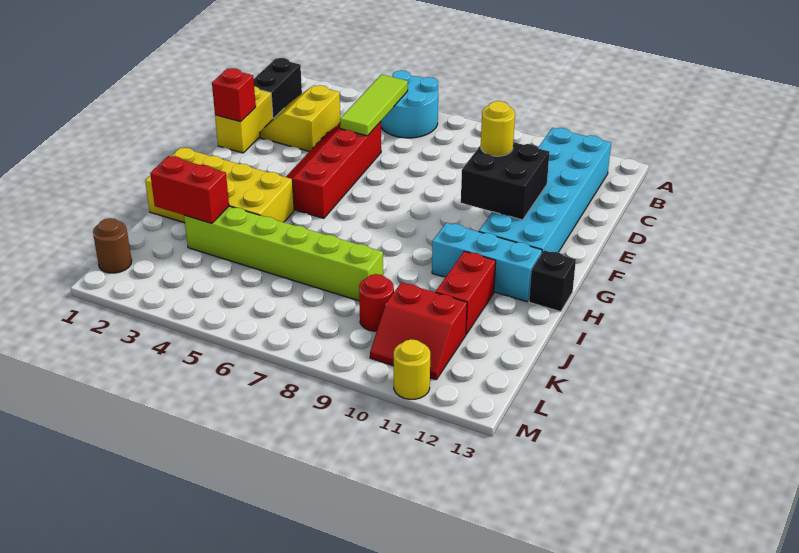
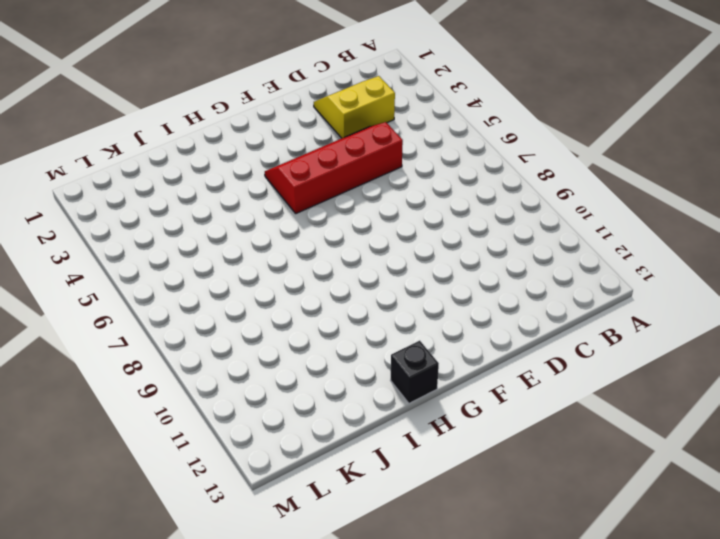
none -> cyan round brick A5:B6 level 1
none -> black brick B1:C1 level 1
none -> cyan brick B11:G12 level 1

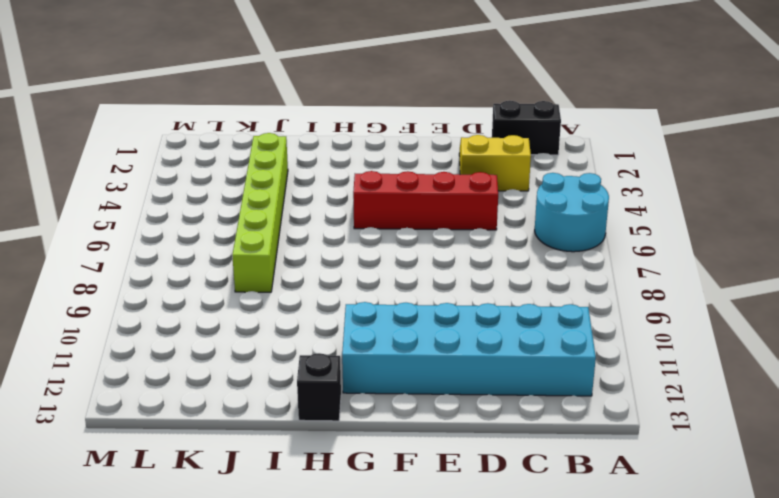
none -> yellow brick D1:E1 level 1
none -> yellow brick H1:I4 level 1
none -> cyan brick H10:H12 level 1

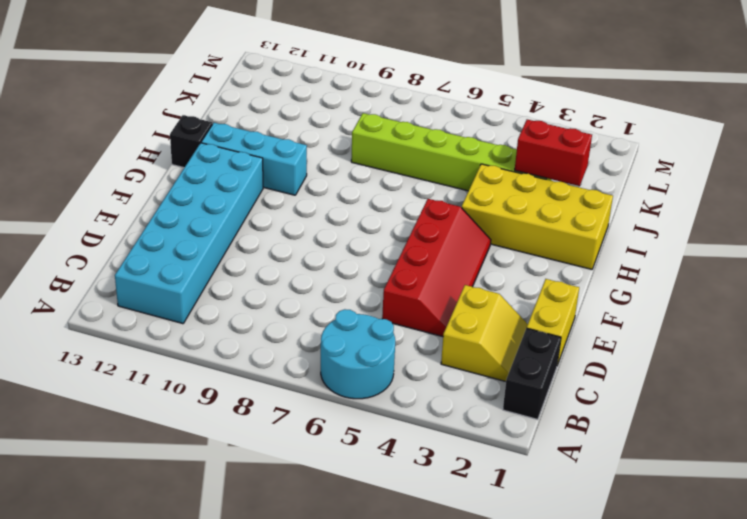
none -> red brick I11:J11 level 1
none -> red round brick K9 level 1
none -> red slope K10:L11 level 1 top K

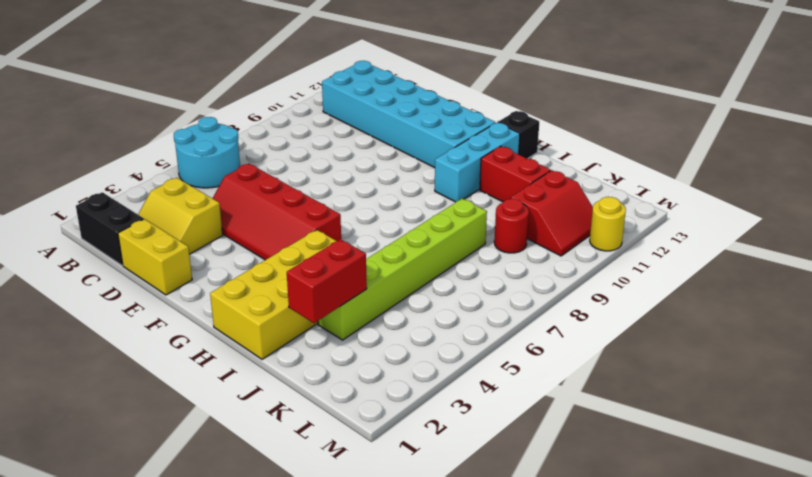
none -> brown round brick L1 level 1
none -> lime tile B5:D5 level 2
none -> red brick E1 level 2

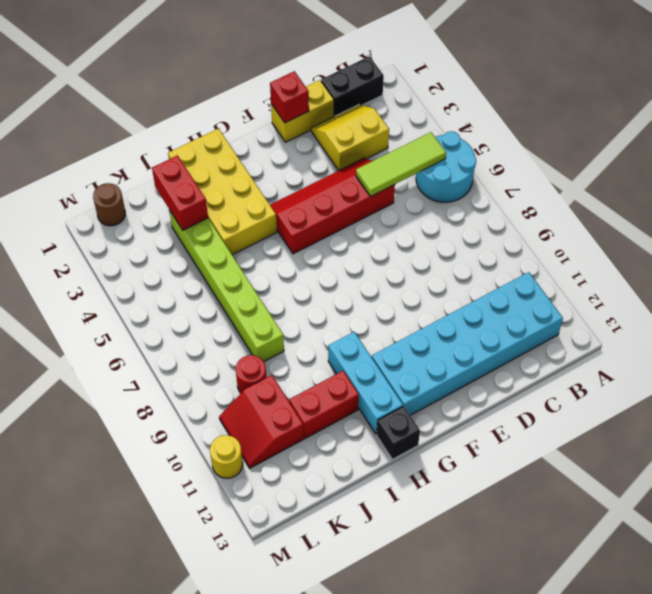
none -> black brick E10:F11 level 2
none -> yellow round brick E10 level 3

